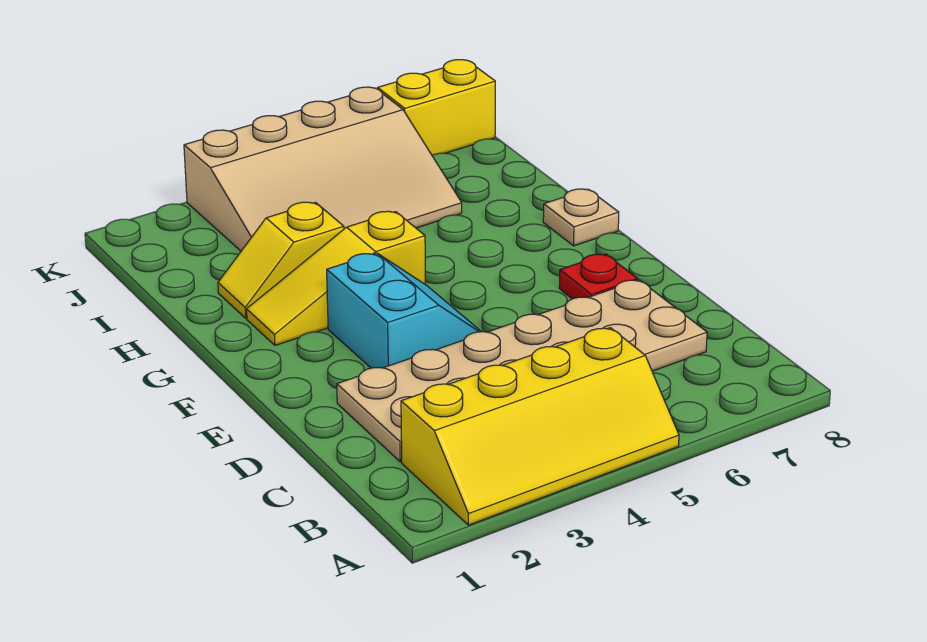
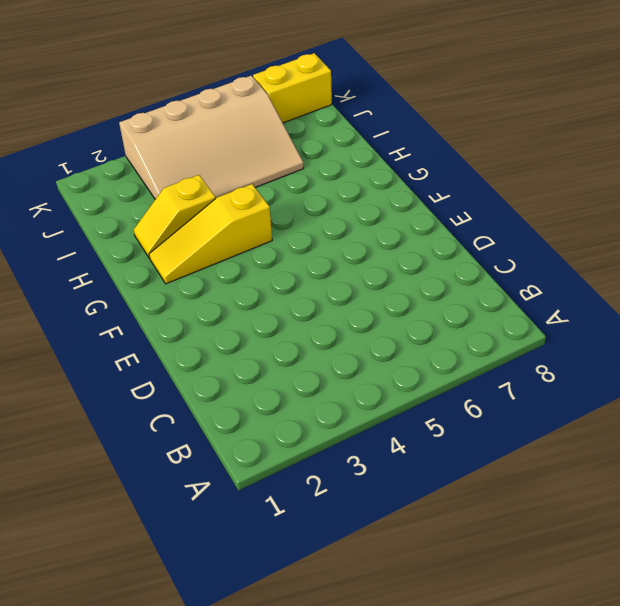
none -> yellow slope A2:B5 level 1 top B
none -> tan plate C2:D7 level 1

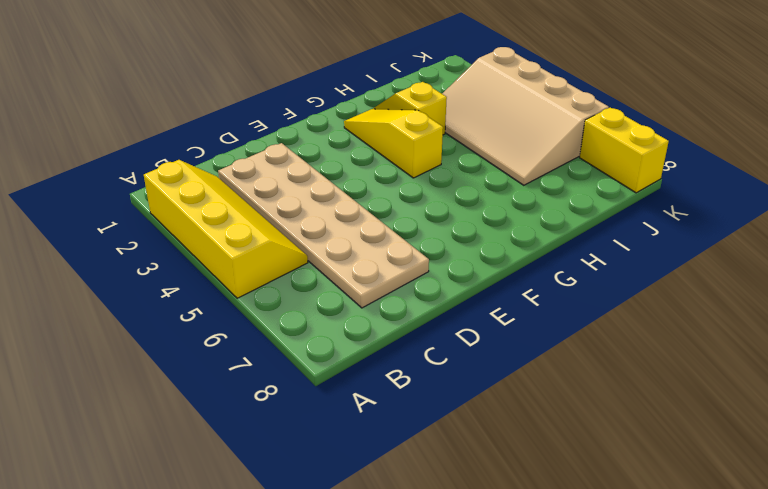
yellow slope A2:B5 level 1 top A -> yellow slope A2:B5 level 1 top B
none -> cyan slope E3:F4 level 1 top 3
none -> red plate E7 level 1

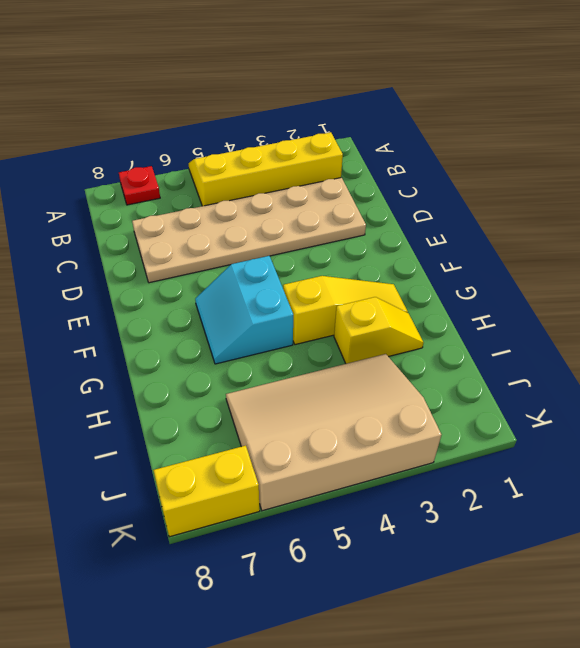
red plate A7 level 1 -> red plate E7 level 1
cyan slope F5:G6 level 1 top 5 -> cyan slope E3:F4 level 1 top 3
none -> tan plate G8 level 1

